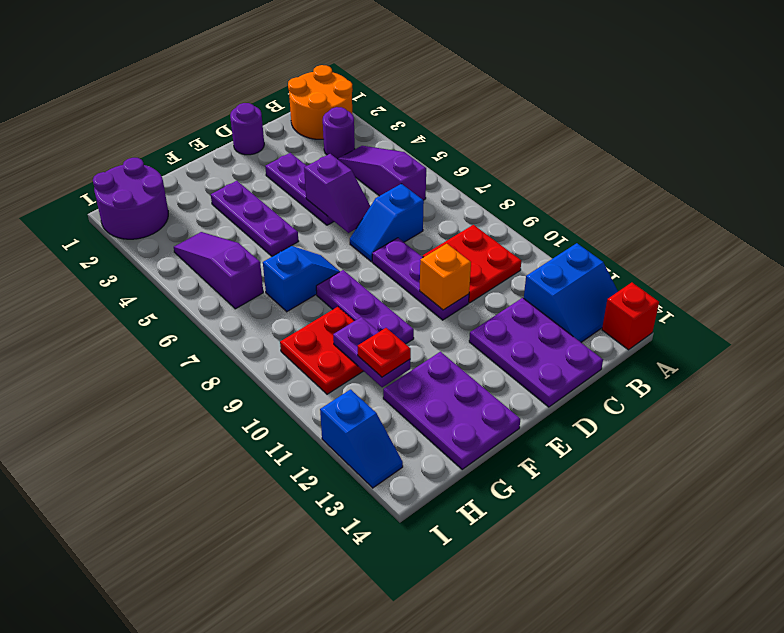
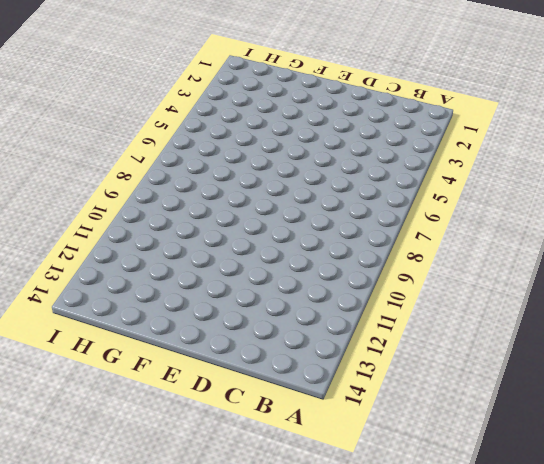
none -> orange round brick A1:B2 level 1
none -> blue slope A12:B13 level 1 top 12
none -> red brick A14 level 1

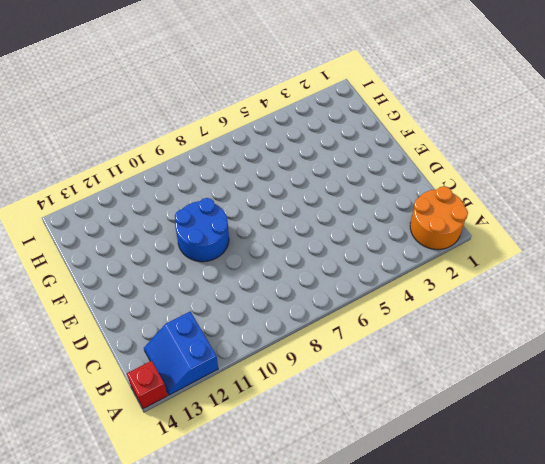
blue round brick E9:F10 level 1 -> purple plate F8:F10 level 1
none -> purple round brick B3 level 1
none -> purple slope B4:B6 level 1 top 6
none -> red plate B9:C10 level 1

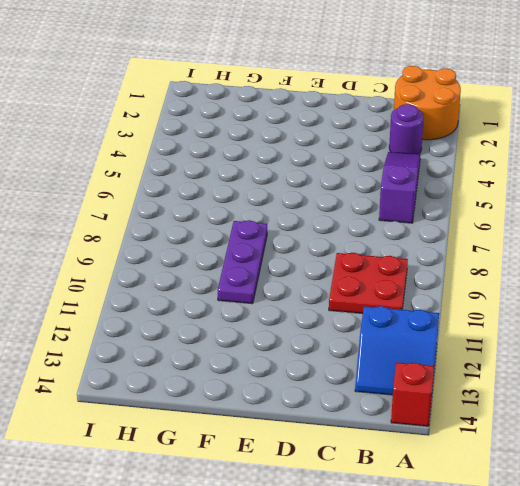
none -> blue slope C7:D7 level 1 top C
none -> purple plate C12:D14 level 1
none -> purple round brick D1 level 1

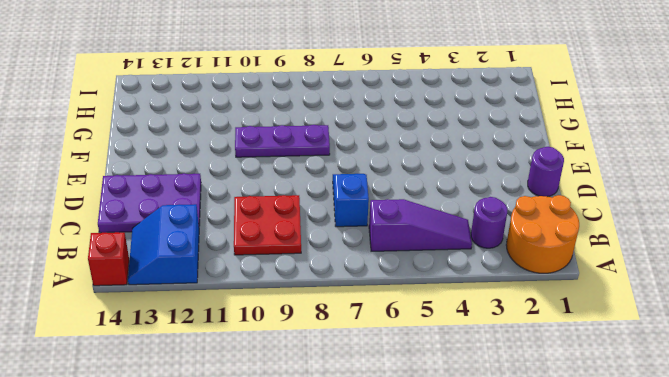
none -> purple plate D3:D5 level 1
none -> purple plate D8:D10 level 1
none -> purple plate F3:F5 level 1

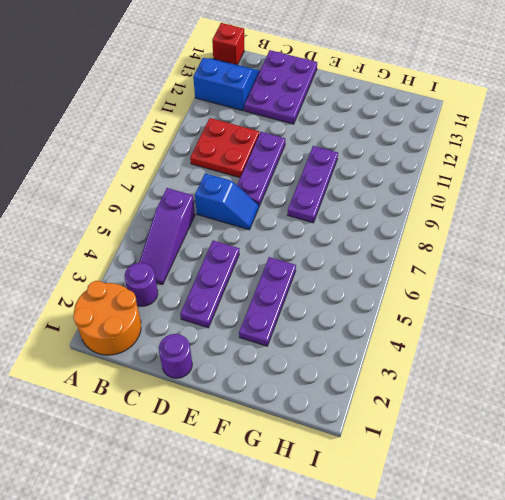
none -> blue slope F7:G7 level 1 top G
none -> purple plate F12:G14 level 1
none -> red plate G9:H10 level 1

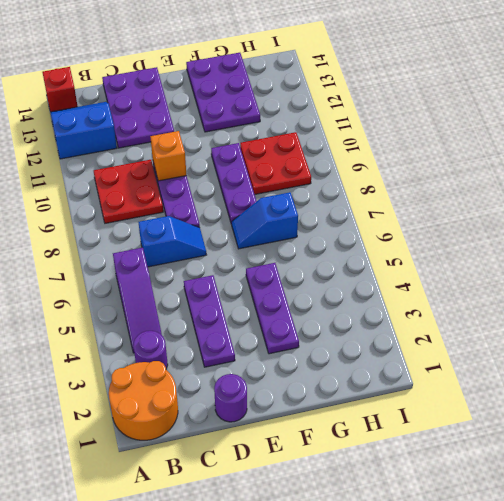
none -> purple round brick H1:I2 level 1
none -> purple slope H4:H6 level 1 top 6
none -> blue slope I12:I13 level 1 top 12

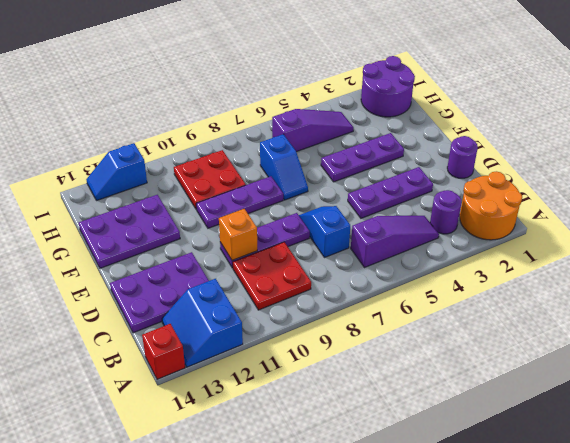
none -> purple slope D5:D6 level 2 top 5
none -> purple plate G10:G11 level 2
none -> red plate G11 level 3

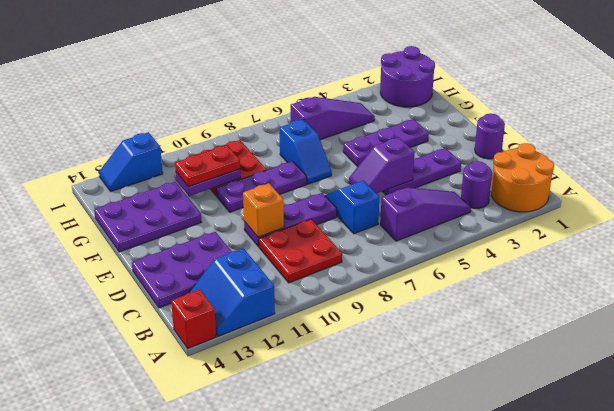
red plate G10:G11 level 3 -> red plate G11 level 3

